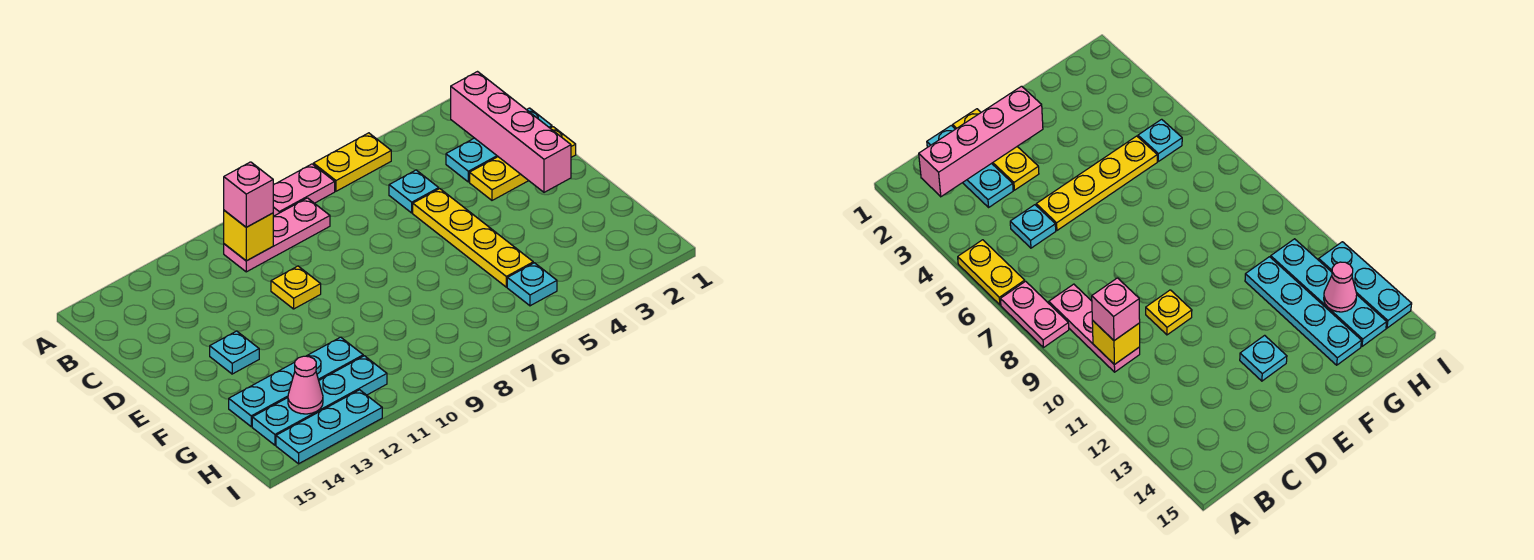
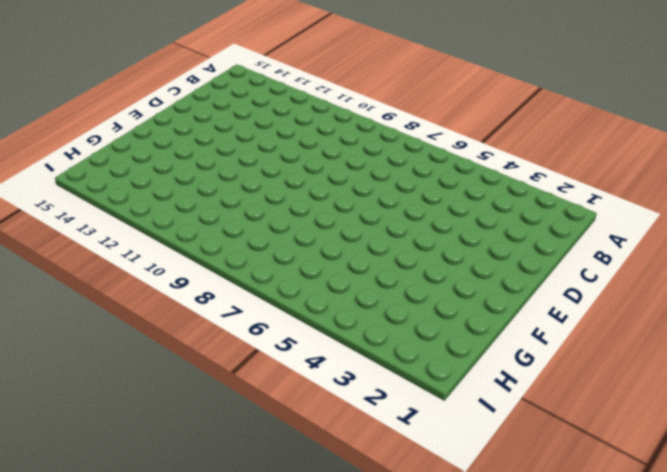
none -> yellow plate A5:A6 level 1
none -> pink plate A7:A8 level 1
none -> pink plate B8:B10 level 1

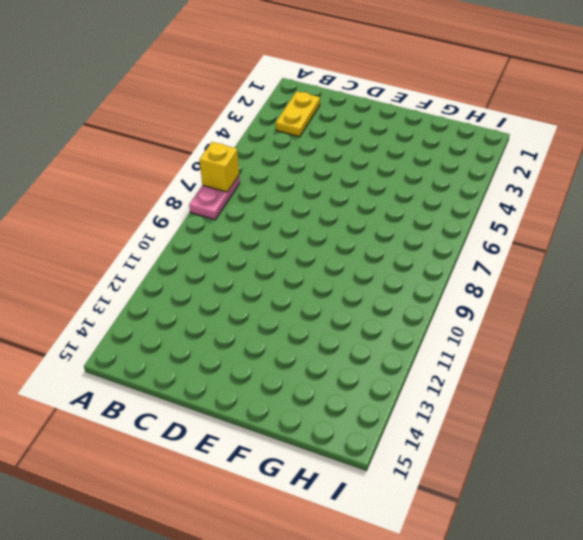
yellow brick A7 level 2 -> yellow brick B10 level 2
yellow plate B2:B3 level 1 -> yellow plate A5:A6 level 1
none -> pink plate B8:B10 level 1
none -> cyan plate C1:C3 level 1
none -> cyan plate C5 level 1

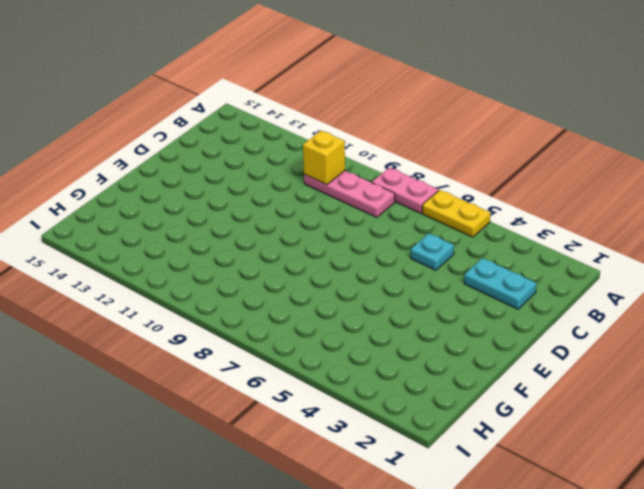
cyan plate C2:C3 level 1 -> cyan plate C1:C3 level 1
none -> yellow plate D1:D3 level 1
none -> yellow plate D5:G5 level 1
none -> yellow plate D10 level 1

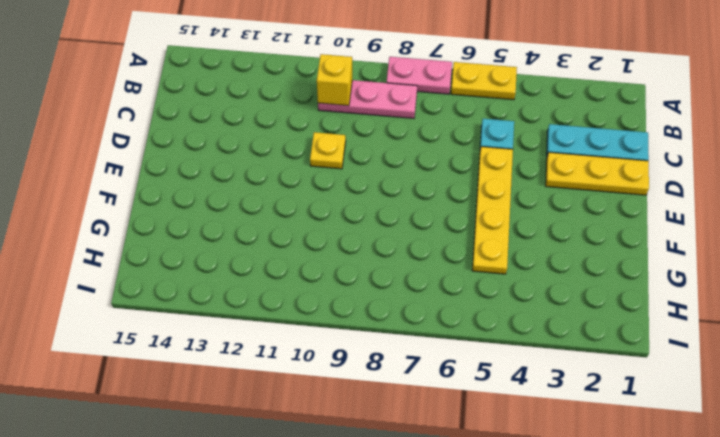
none -> cyan plate E13 level 1
none -> cyan plate G11:G14 level 1
none -> cyan plate H5 level 1

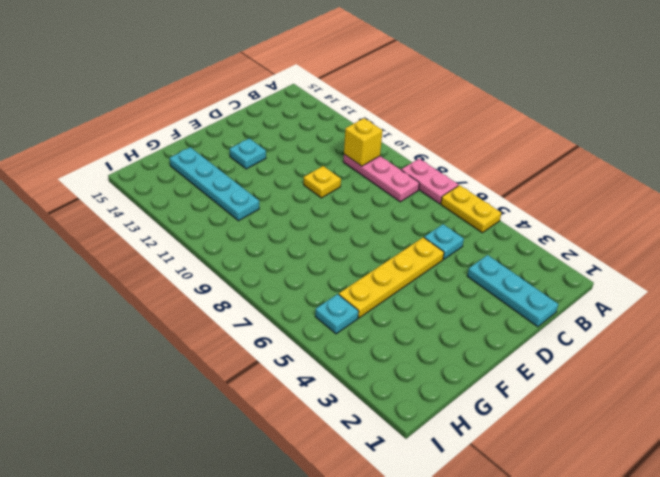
none -> yellow plate D1:D3 level 1
none -> cyan plate H11:H14 level 1
none -> cyan plate I12:I14 level 1

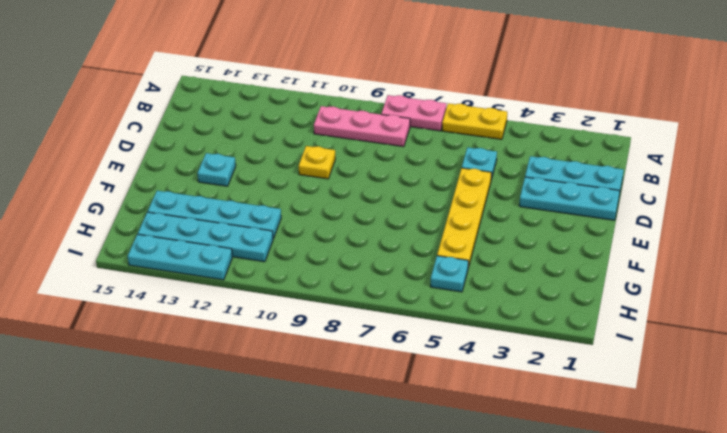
cyan plate D1:D3 level 1 -> yellow plate D1:D3 level 1
none -> pink brick B2:E2 level 2
none -> yellow brick B10 level 2
none -> pink cone H13 level 2

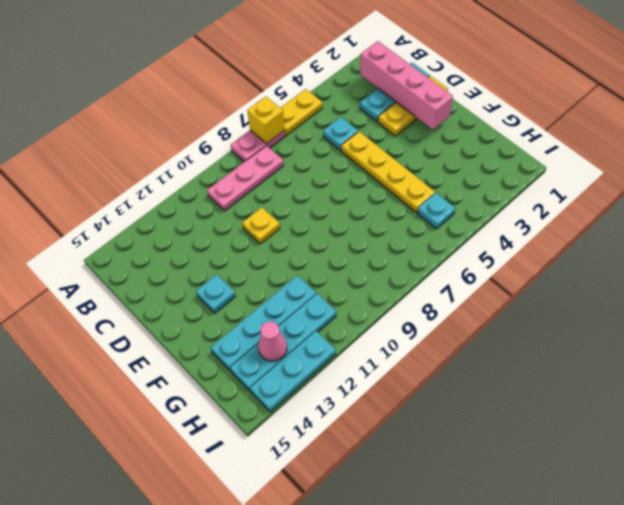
yellow brick A7 level 2 -> yellow brick B10 level 2
none -> pink brick B10 level 3

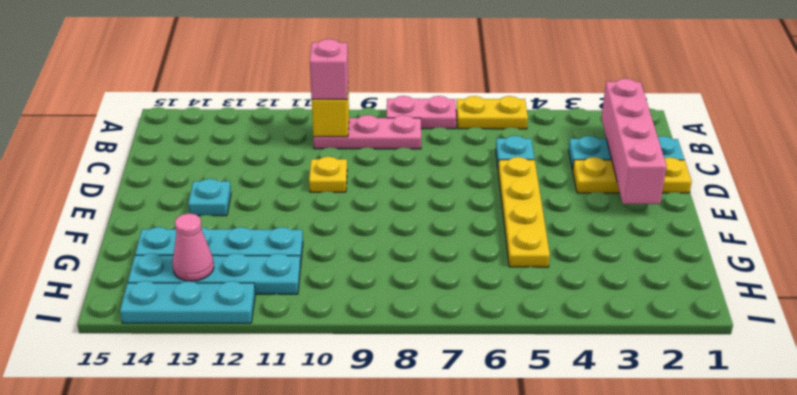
none -> cyan plate H5 level 1

